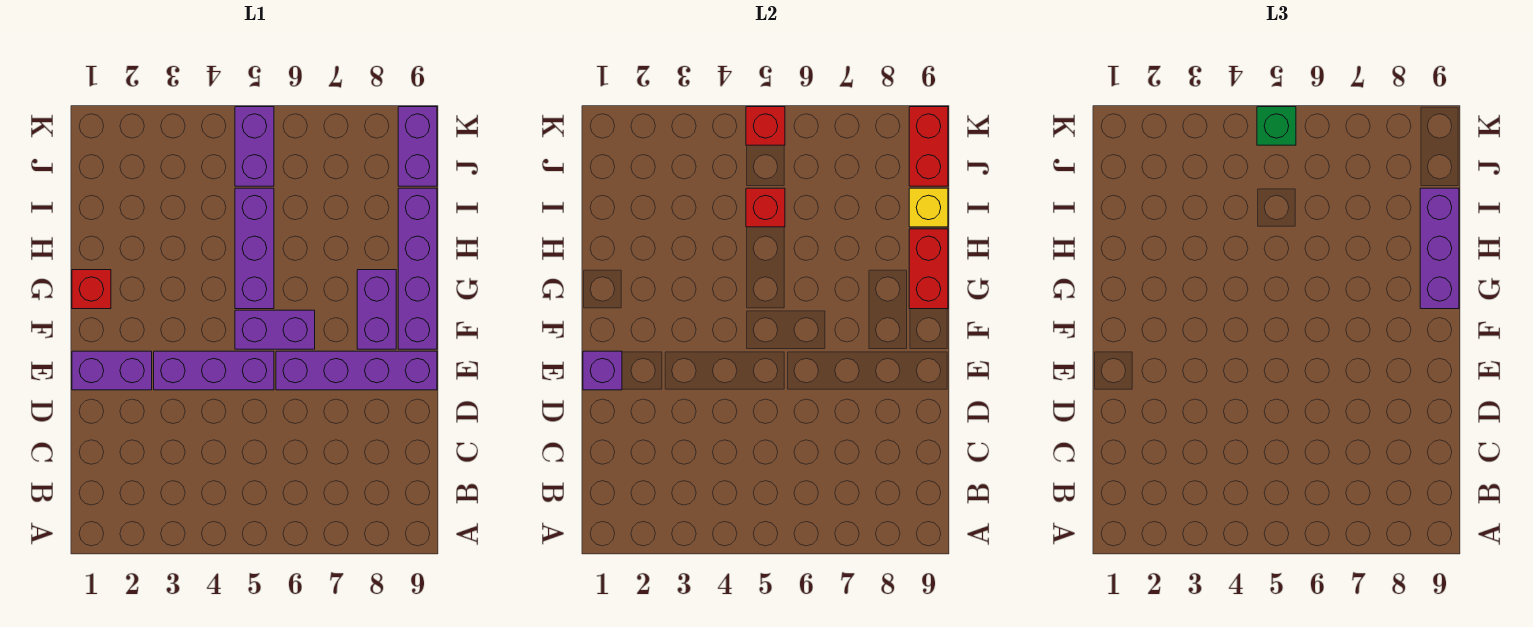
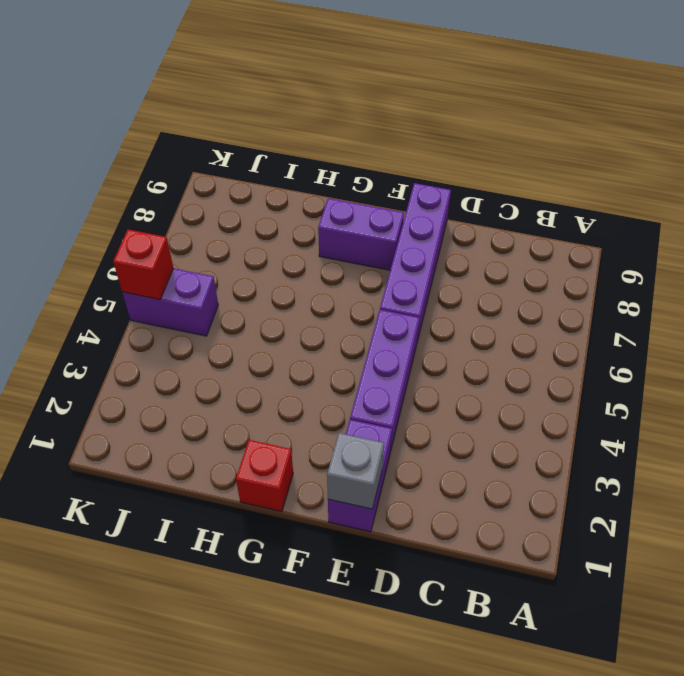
grey brick E1 level 2 -> purple brick E1 level 2
none -> purple brick F5:F6 level 1
none -> purple brick F9:I9 level 1
none -> purple brick G5:I5 level 1

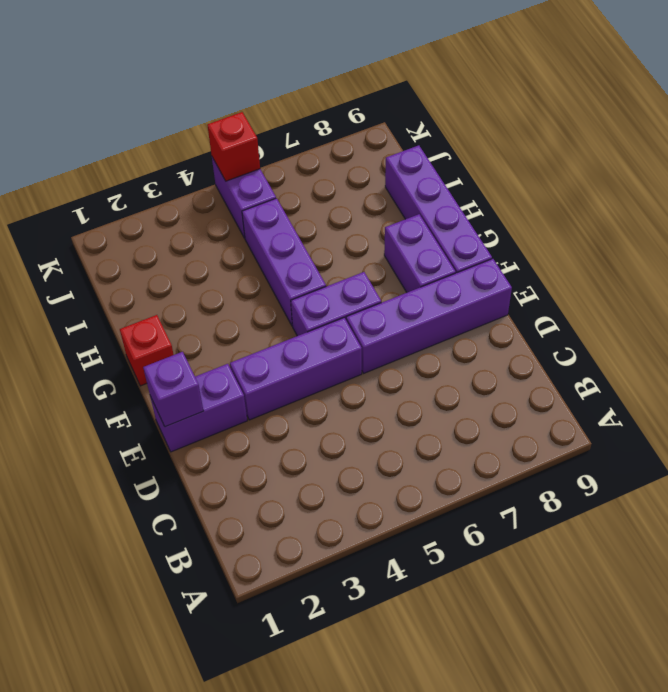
none -> purple brick J9:K9 level 1
none -> red brick G9:H9 level 2
none -> red brick I5 level 2

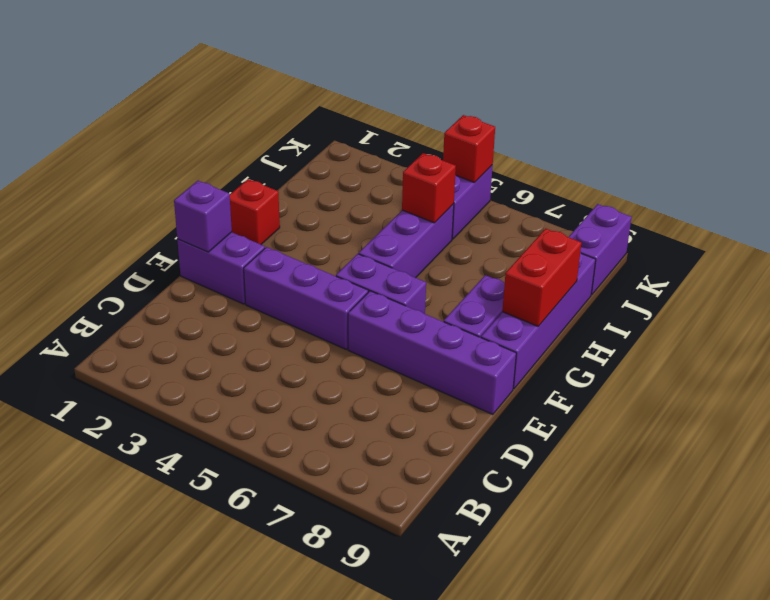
none -> yellow brick I9 level 2
none -> red brick J9:K9 level 2
none -> purple brick G9:I9 level 3

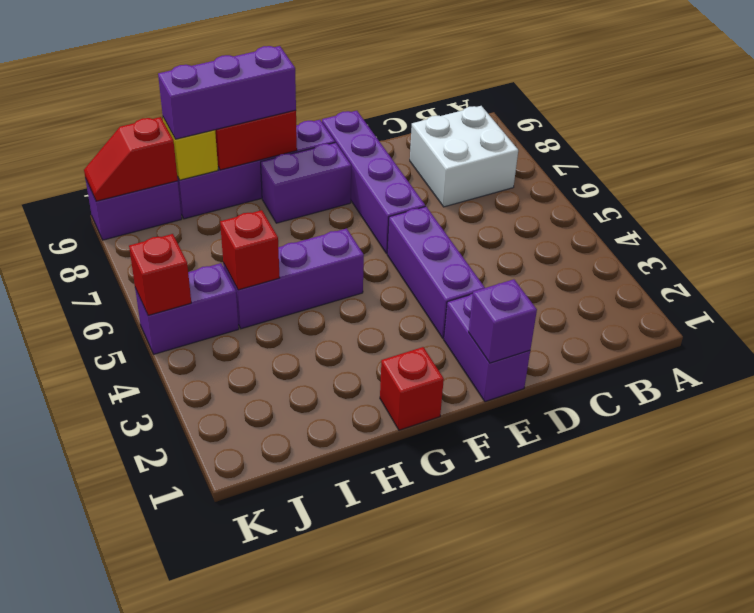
white brick B7:C8 level 1 -> none
red slope J9:K9 level 2 top J -> red brick J9:K9 level 2
none -> purple brick F5:F6 level 1
none -> green brick K5 level 3

